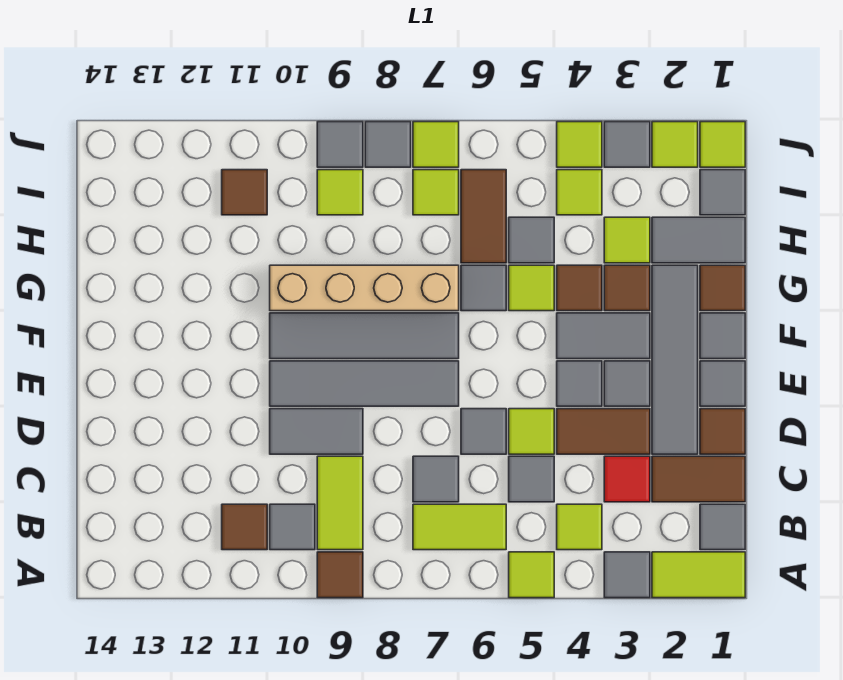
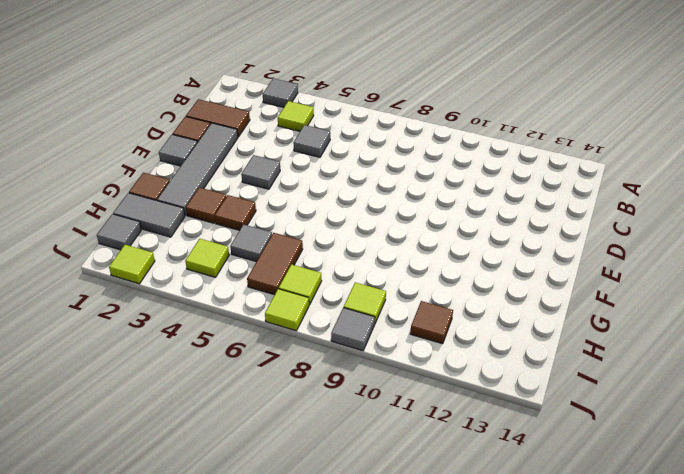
none -> lime tile A1:A2 level 1
none -> lime tile A5 level 1
none -> brown tile A9 level 1
none -> grey tile B1 level 1

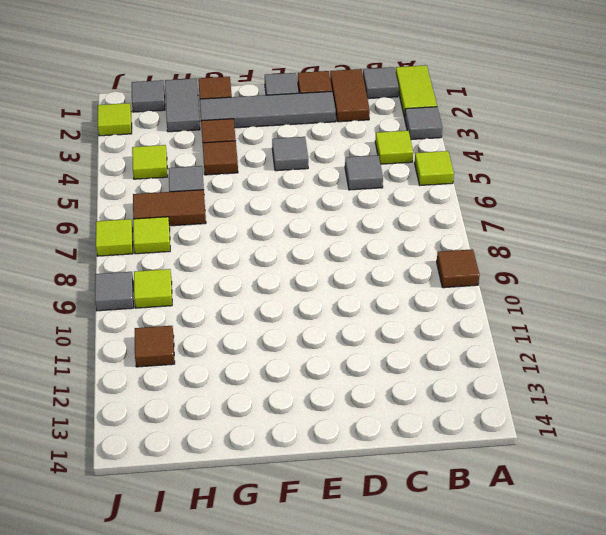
none -> lime tile B6:B7 level 1
none -> lime tile B9:C9 level 1
none -> grey tile B10 level 1
none -> brown tile B11 level 1

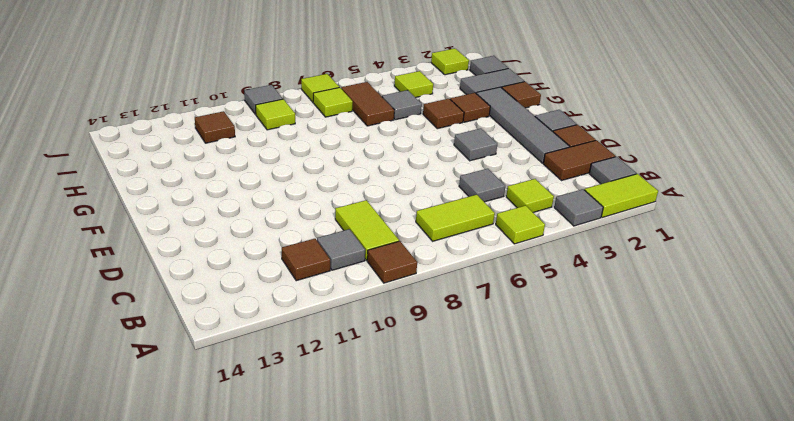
none -> red tile C3 level 1
none -> grey tile C7 level 1
none -> brown tile D3:D4 level 1
none -> lime tile D5 level 1

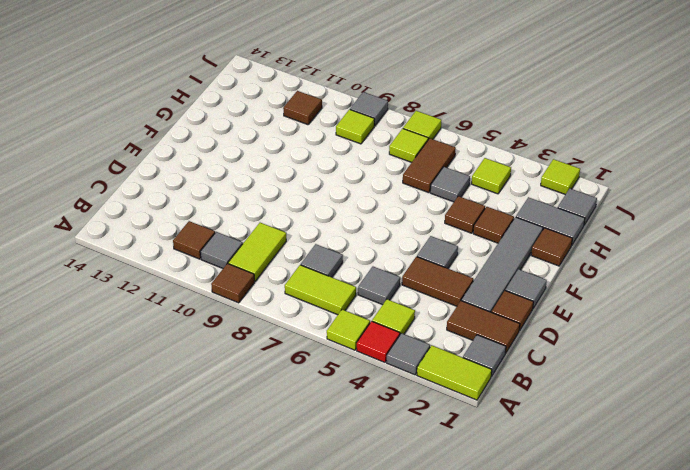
red tile A4 level 1 -> red tile C3 level 1
none -> lime tile D5 level 1
none -> grey tile D6 level 1
none -> grey tile D9:D10 level 1
none -> grey tile E3 level 1

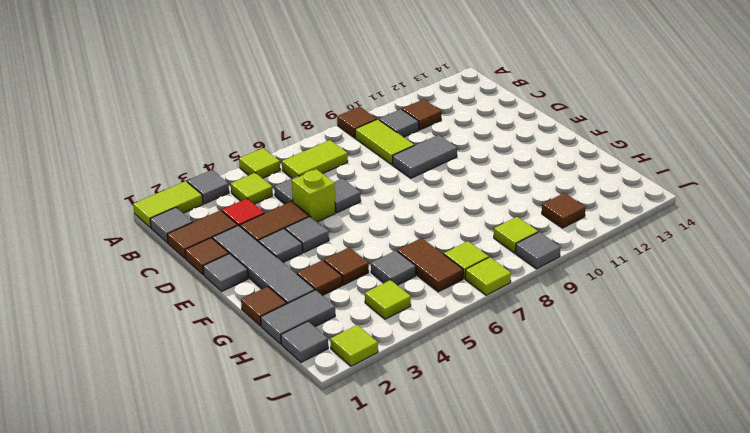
lime brick D5 level 1 -> lime tile D5 level 1
none -> grey tile C7 level 1
none -> grey tile E7:E10 level 1
none -> grey tile F1 level 1
none -> grey tile F3:F4 level 1

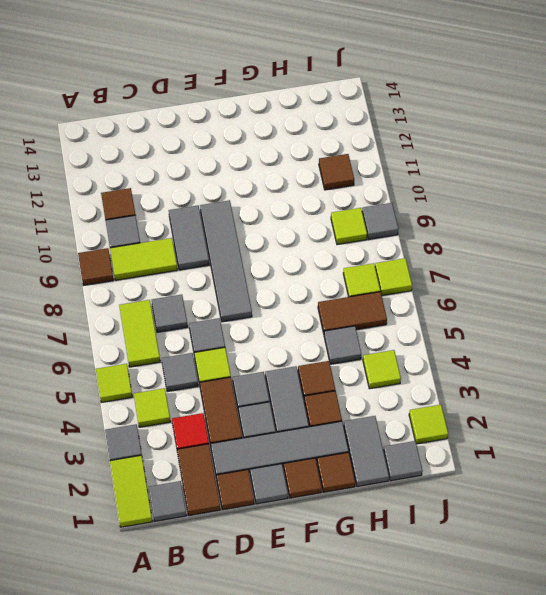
brown tile F1 level 1 -> grey tile F1 level 1
none -> grey tile F7:F10 level 1
none -> lime tile G5 level 1
none -> grey tile G6 level 1
none -> tan brick G7:G10 level 1

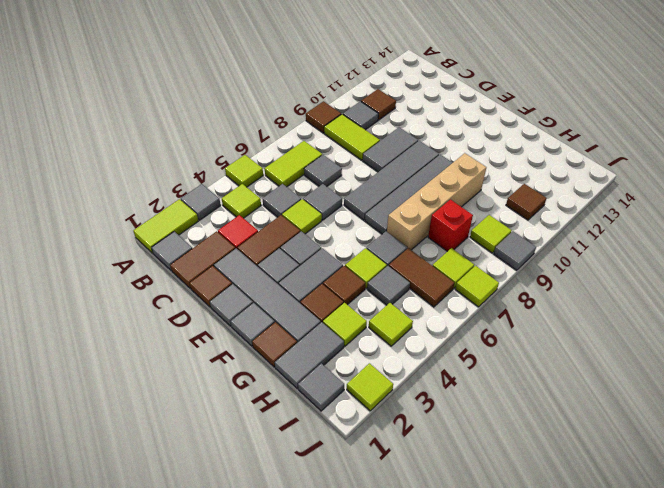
red brick H8 level 1 -> none
none -> lime tile J1 level 1
none -> grey tile J3 level 1
none -> lime tile J4 level 1
none -> grey tile J8 level 1

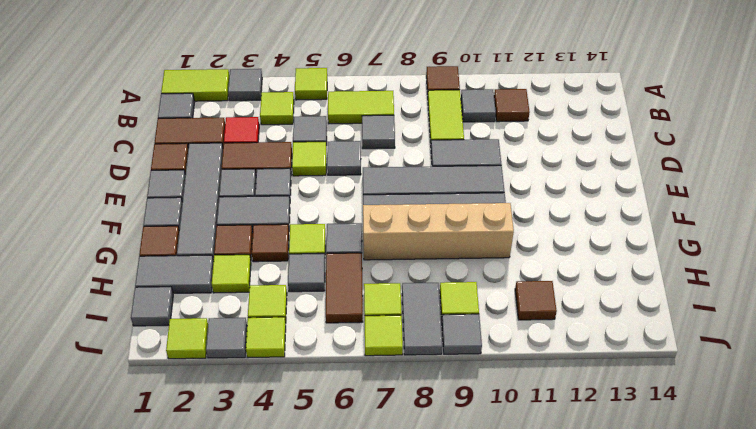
grey tile I8:J8 level 1 -> grey tile J8 level 1
none -> lime tile J1 level 1

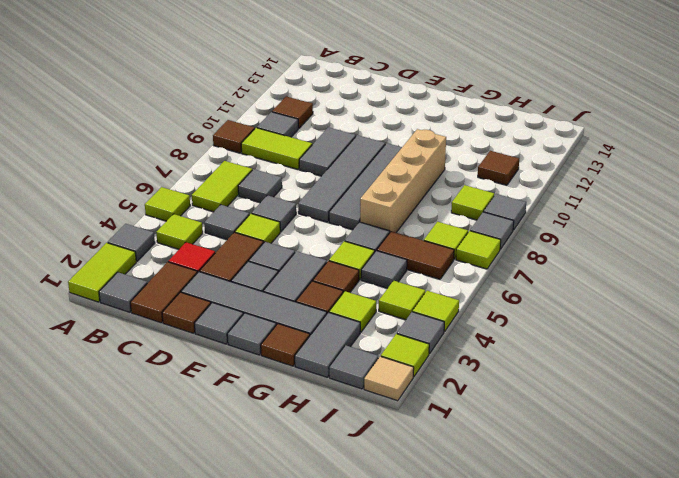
tan tile J1 level 1 -> lime tile J1 level 1

